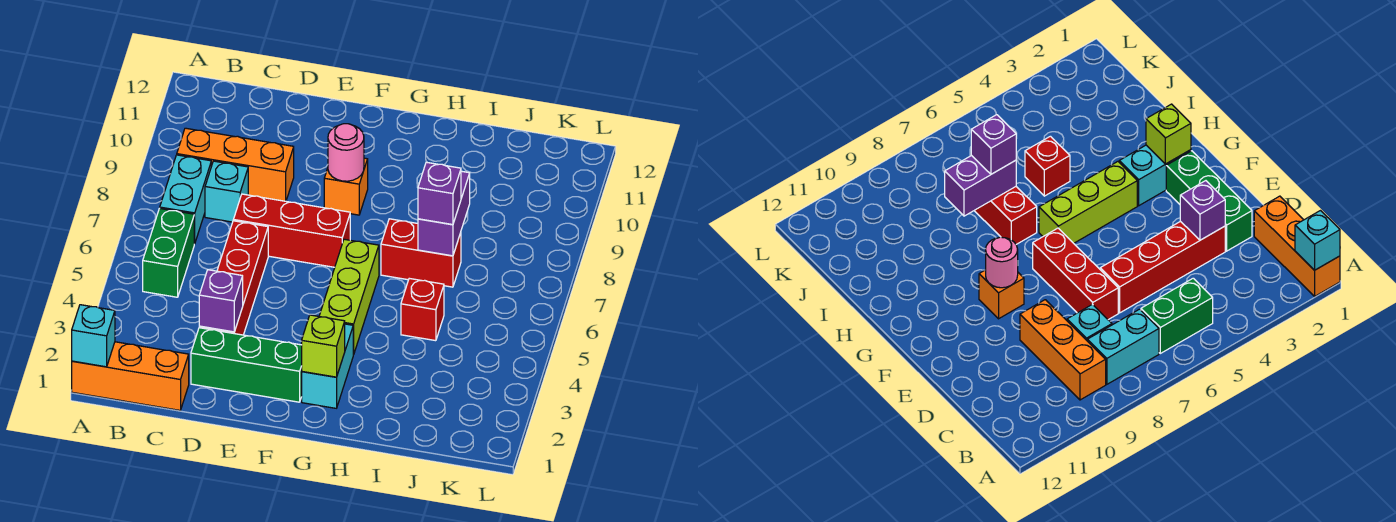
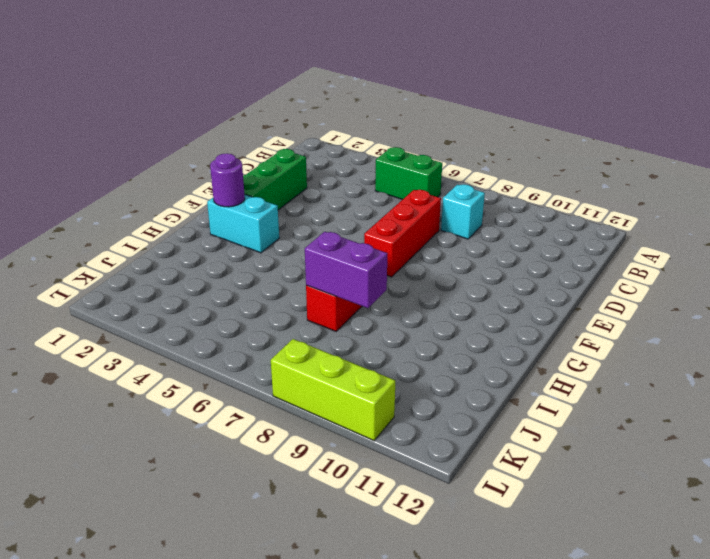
purple round brick G2 level 2 -> lime brick G2 level 2
lime brick L8:L10 level 1 -> lime brick G4:G6 level 1
none -> orange brick A1:C1 level 1
none -> cyan brick B7:B8 level 1
none -> orange brick B9:D9 level 1

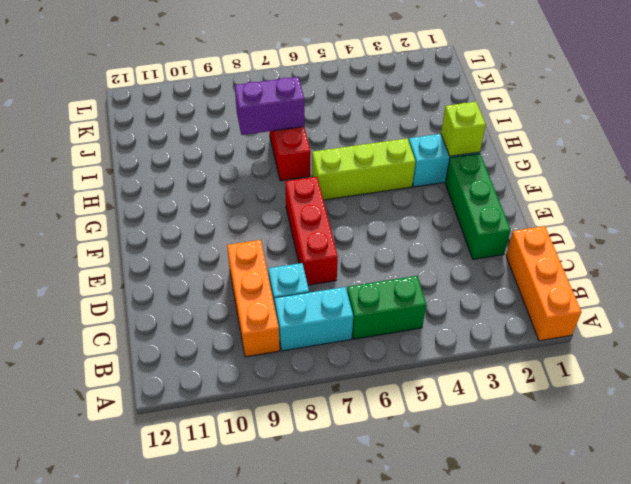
none -> red brick D3:D6 level 1
none -> orange brick F9 level 1
none -> red brick I5 level 1

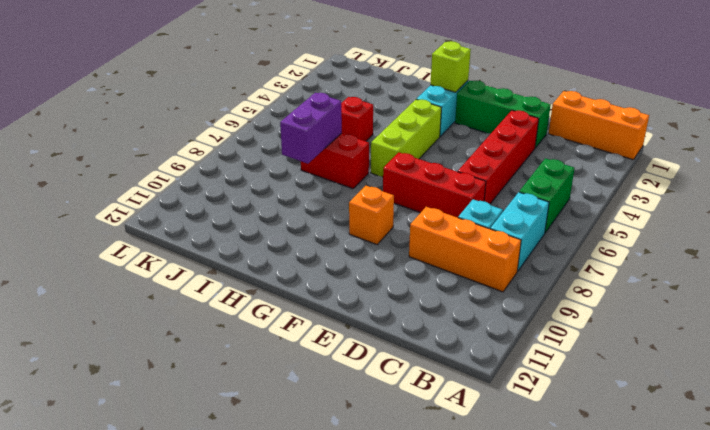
none -> cyan brick A1 level 2
none -> purple brick D3 level 2
none -> pink round brick F9 level 2

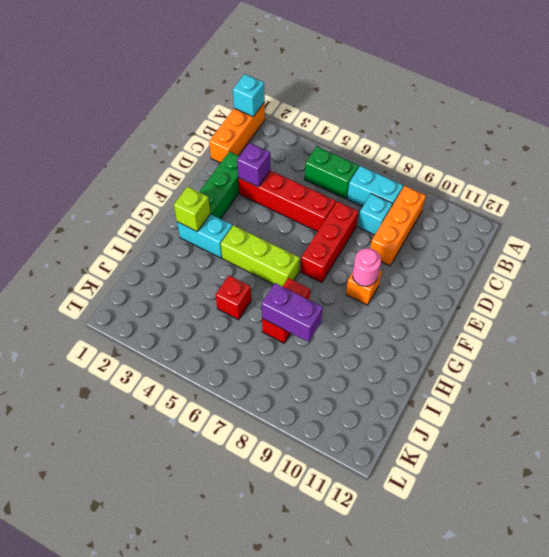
none -> purple brick I7 level 3

